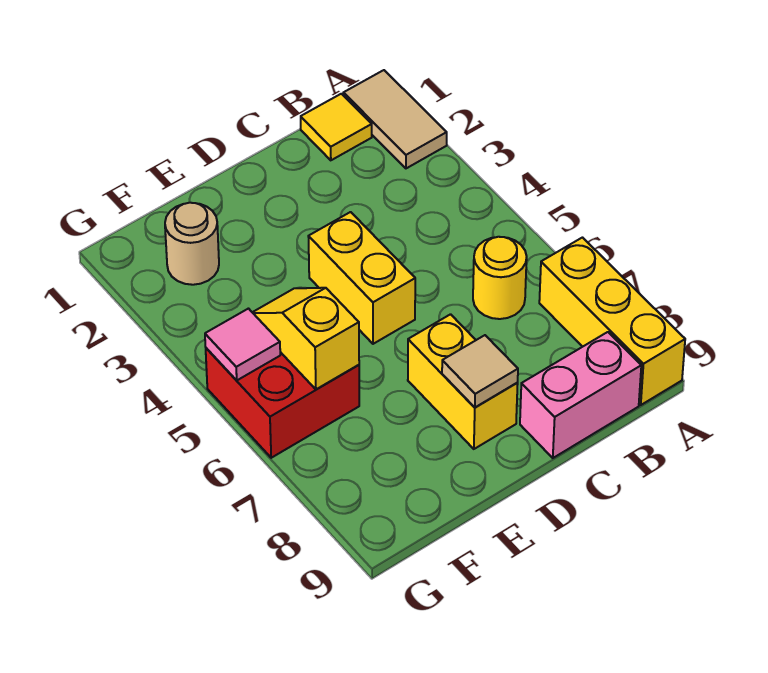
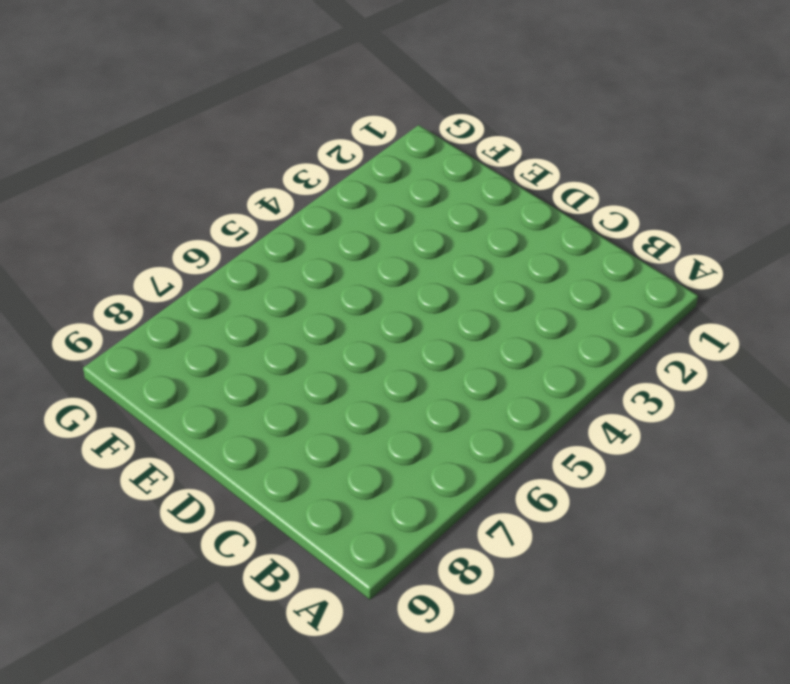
none -> tan tile A1:A2 level 1
none -> yellow brick A7:A9 level 1
none -> yellow tile B1 level 1

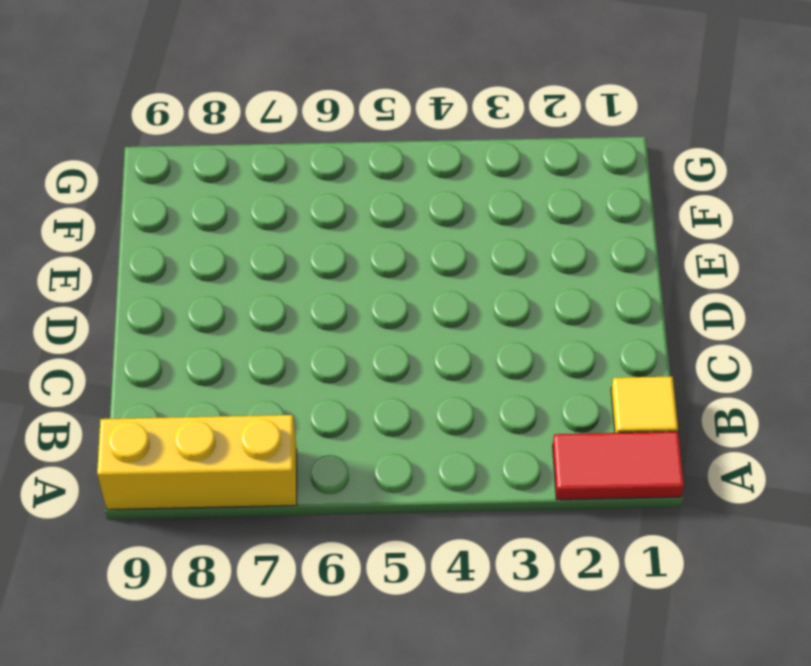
red tile A1:A2 level 1 -> tan tile A1:A2 level 1
none -> yellow round brick B6 level 1
none -> pink brick B9:C9 level 1
none -> yellow brick D4:D5 level 1

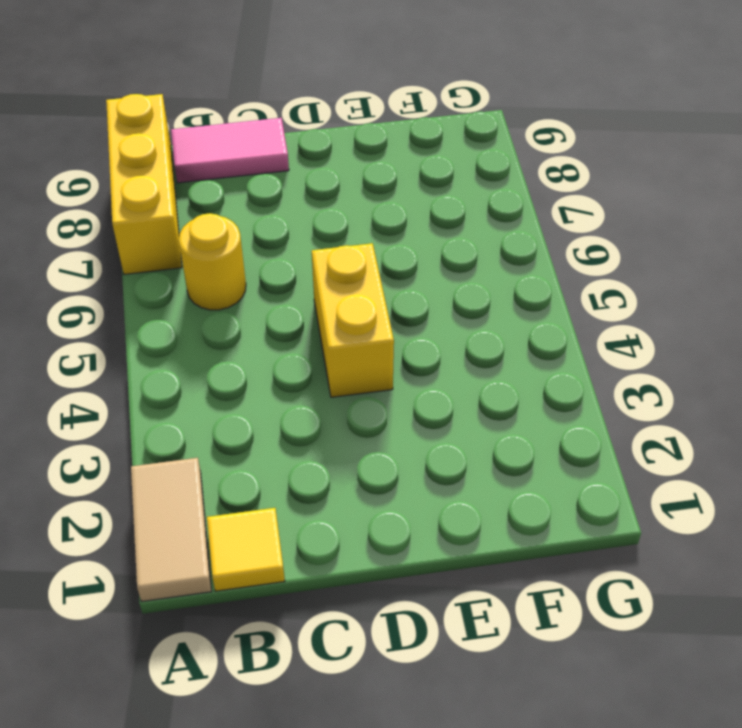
pink tile B9:C9 level 1 -> pink brick B9:C9 level 1
none -> yellow brick D7:D8 level 1
none -> tan round brick F2 level 1
none -> red brick F5:G6 level 1

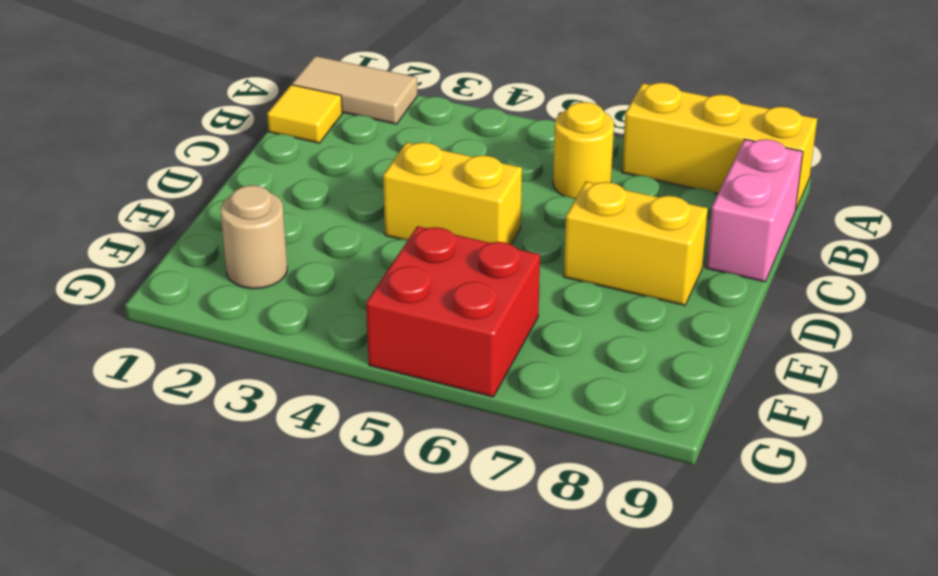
none -> tan tile D8 level 2
none -> yellow slope F5:F6 level 2 top 6
none -> pink tile G5 level 2

